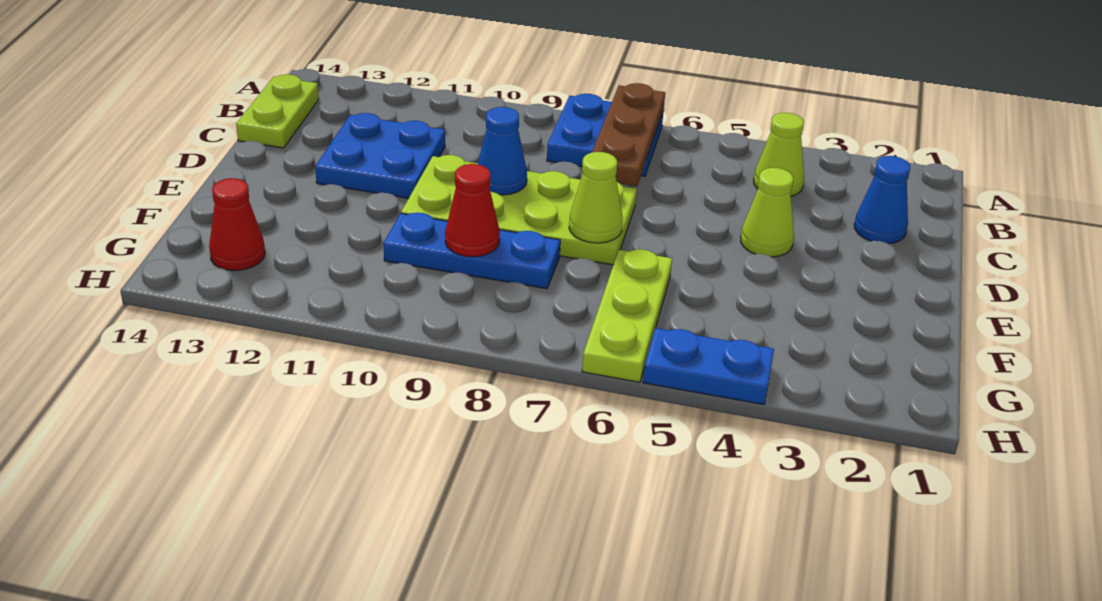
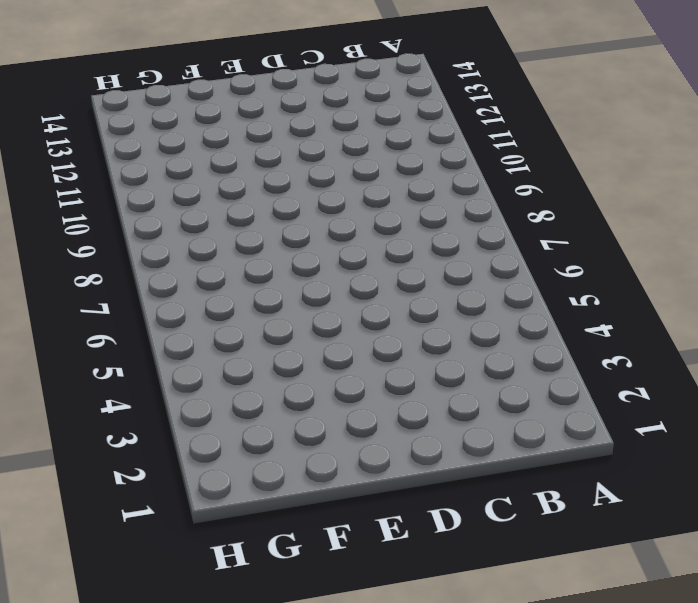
none -> blue plate A7:B8 level 1
none -> lime cone B4 level 1
none -> lime plate B14:C14 level 1

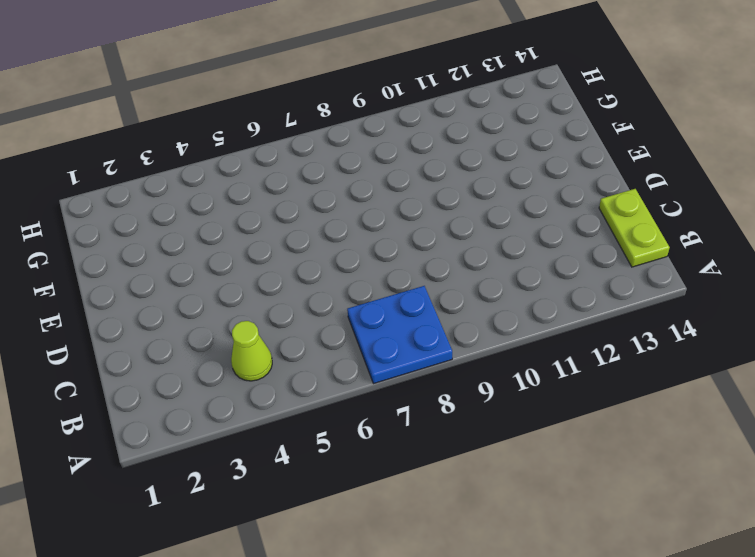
none -> blue cone C2 level 1
none -> blue plate C11:D12 level 1
none -> lime cone D4 level 1

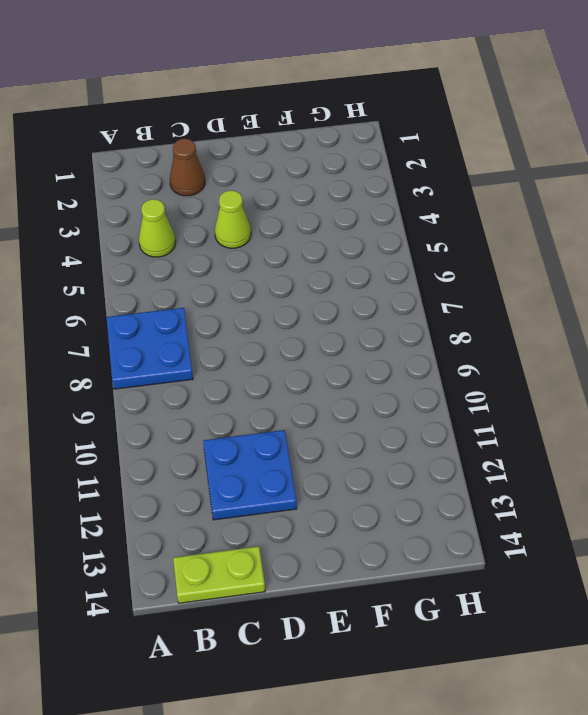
brown cone C2 level 1 -> blue cone C2 level 1
none -> lime plate D7:E10 level 1
none -> lime plate F6:H6 level 1
none -> blue plate F8:F10 level 1

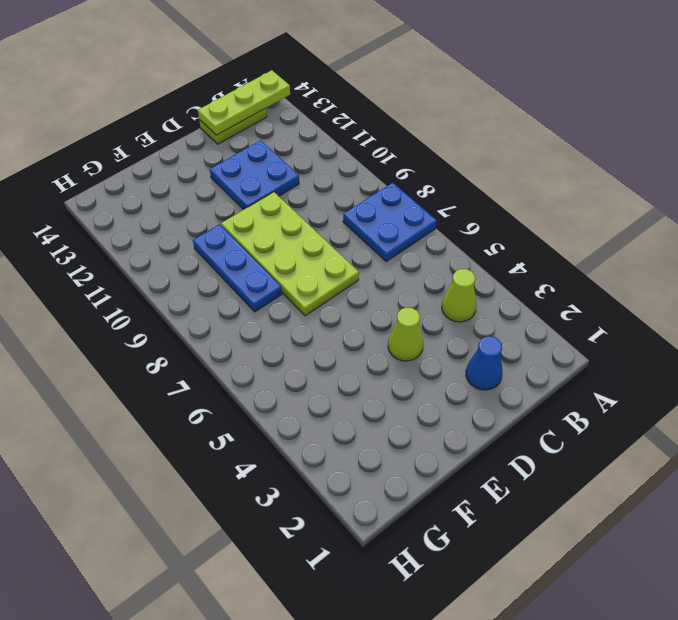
lime plate A14:C14 level 2 -> lime plate F6:H6 level 1
none -> red cone G13 level 1
none -> blue plate H4:H5 level 1
none -> brown plate A7:C7 level 2

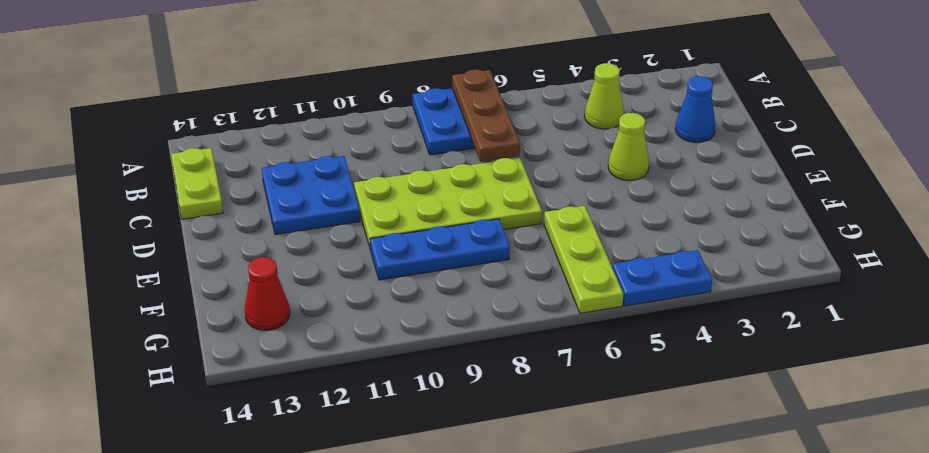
none -> blue cone D9 level 2
none -> lime cone E7 level 2
none -> red cone F9 level 2

